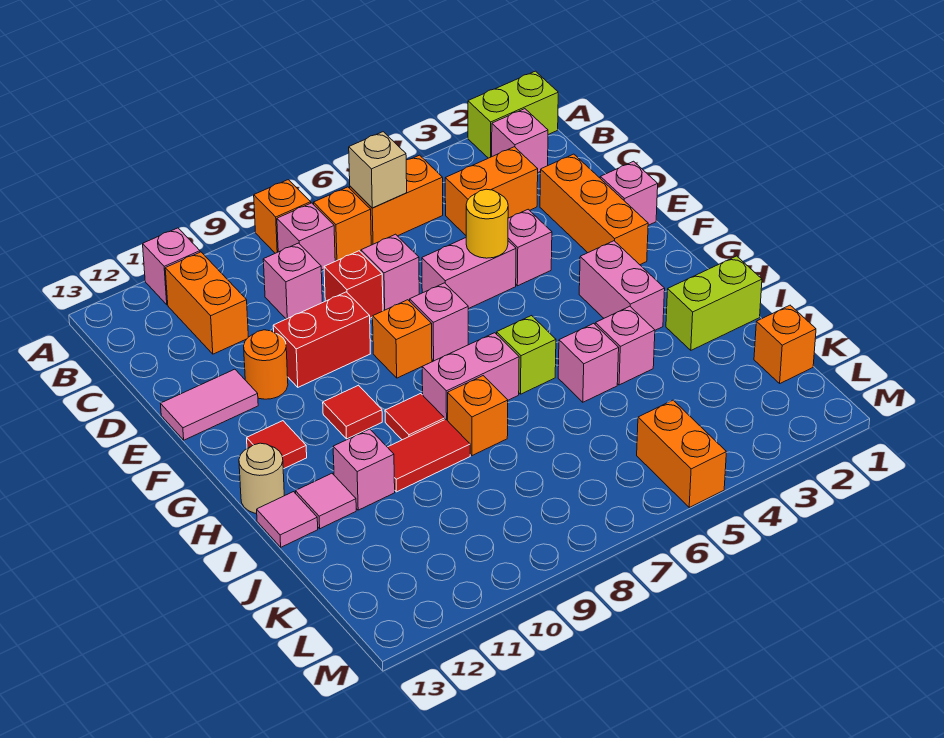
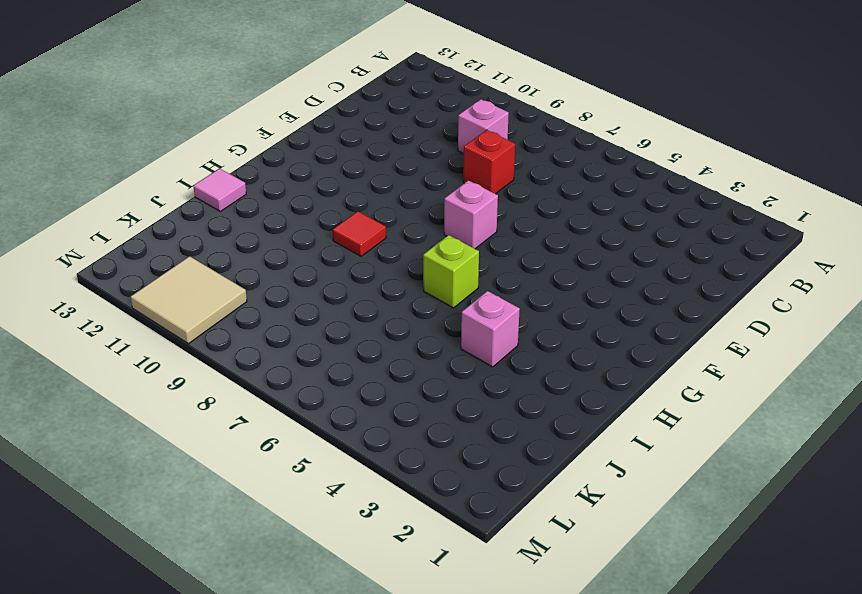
tan tile L10:M11 level 1 -> none
none -> lime brick A1:A2 level 1
none -> orange brick A8 level 1
none -> pink brick A11 level 1
none -> pink brick B2 level 1

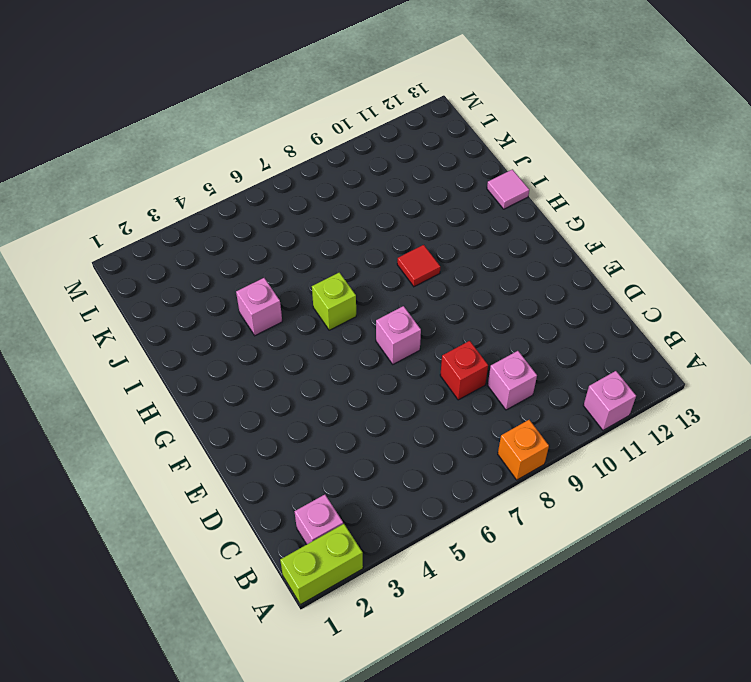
none -> orange brick B5:B6 level 1
none -> orange brick B7 level 1
none -> pink brick B8 level 1
none -> orange brick B11:C11 level 1

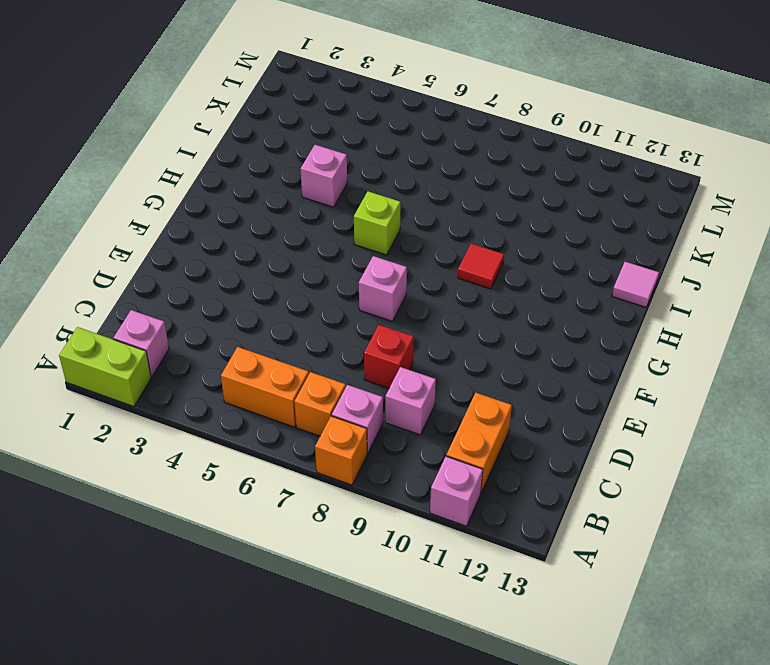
none -> orange brick C3:C4 level 1
none -> orange brick D2:F2 level 1
none -> pink brick D7 level 1
none -> pink brick E1 level 1

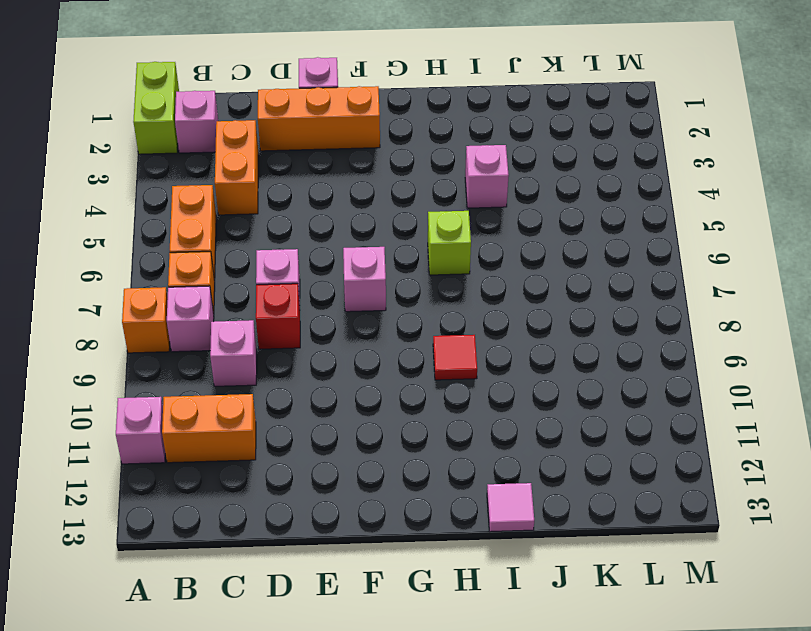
none -> pink brick E4 level 1
none -> pink brick E5:E6 level 1
none -> red brick E9:E10 level 1
none -> orange round brick E11 level 1

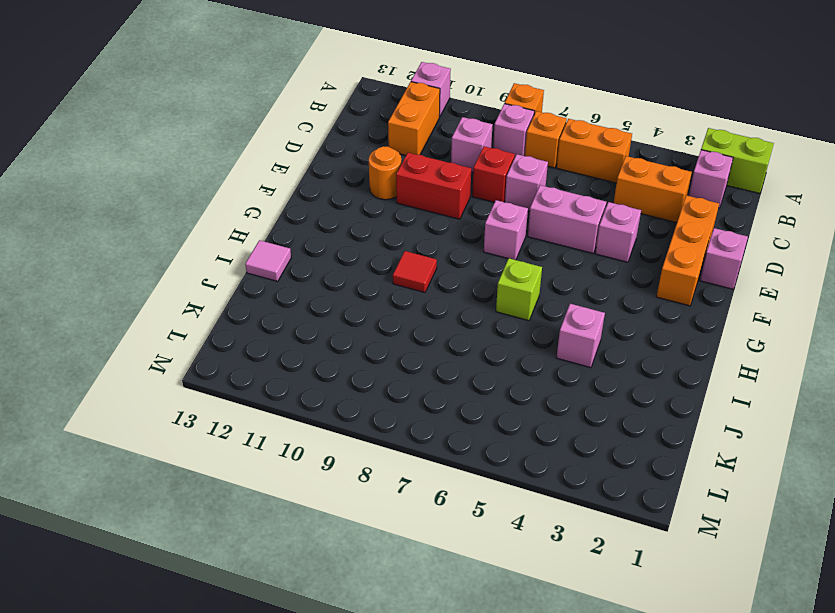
none -> pink tile E12:E13 level 1
none -> orange brick F8 level 1
none -> pink brick G3:H3 level 1
none -> red tile G10 level 1

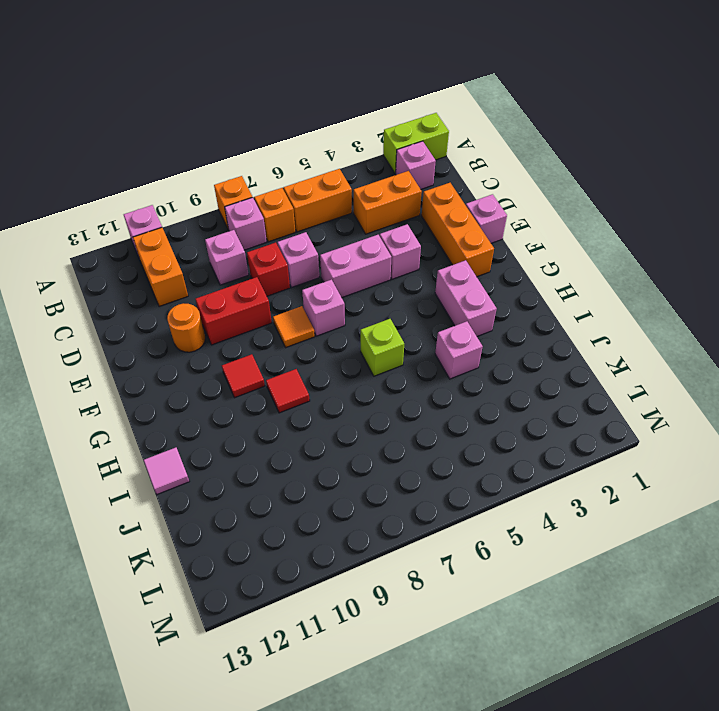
orange tile F8 level 1 -> orange brick F8 level 1
none -> pink tile E12:E13 level 1
none -> red tile G12 level 1
none -> pink brick H7:H8 level 1
none -> tan round brick H13 level 1

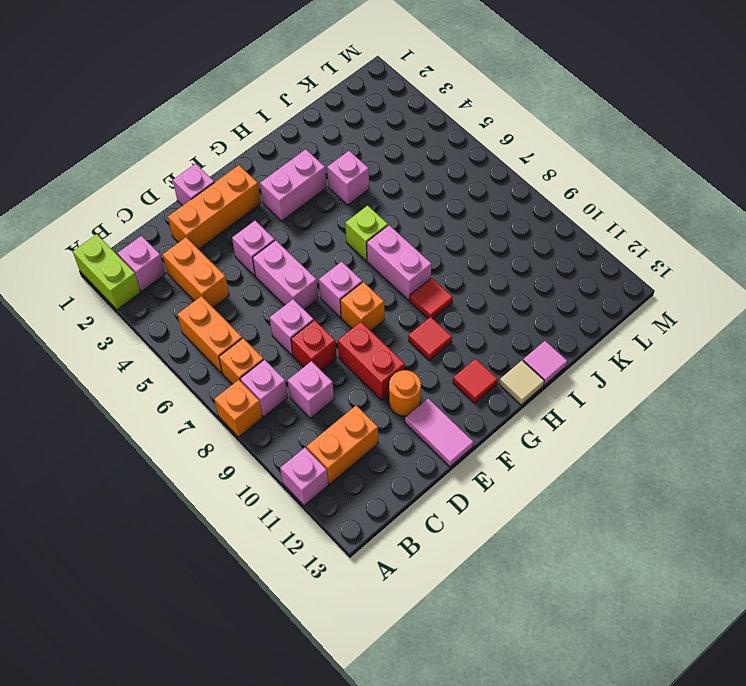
tan tile H13 level 1 -> tan round brick H13 level 1
none -> lime brick I1:I2 level 1
none -> pink brick I5 level 1
none -> orange brick I8 level 1
none -> red tile I9:I10 level 1

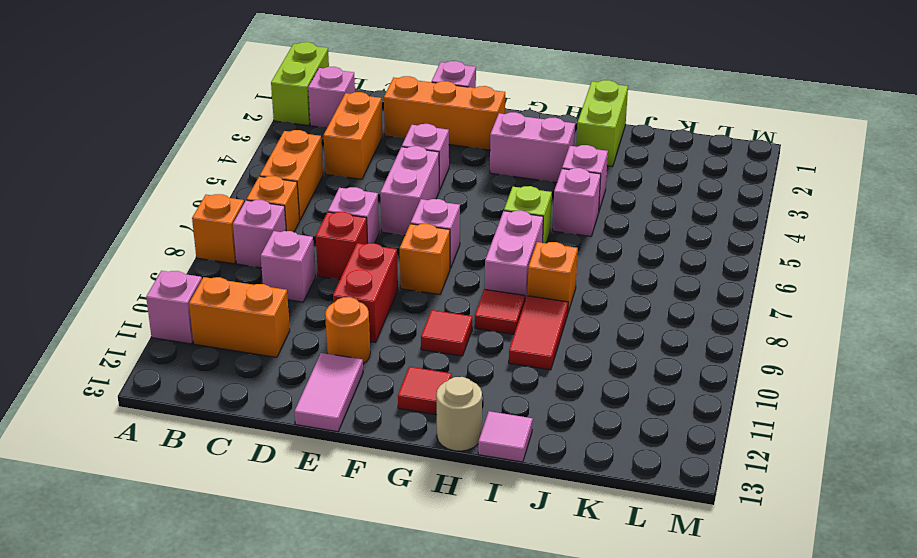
none -> pink brick I11 level 1
none -> pink tile I12 level 1
none -> orange brick K1 level 1
none -> orange brick L5:M5 level 1

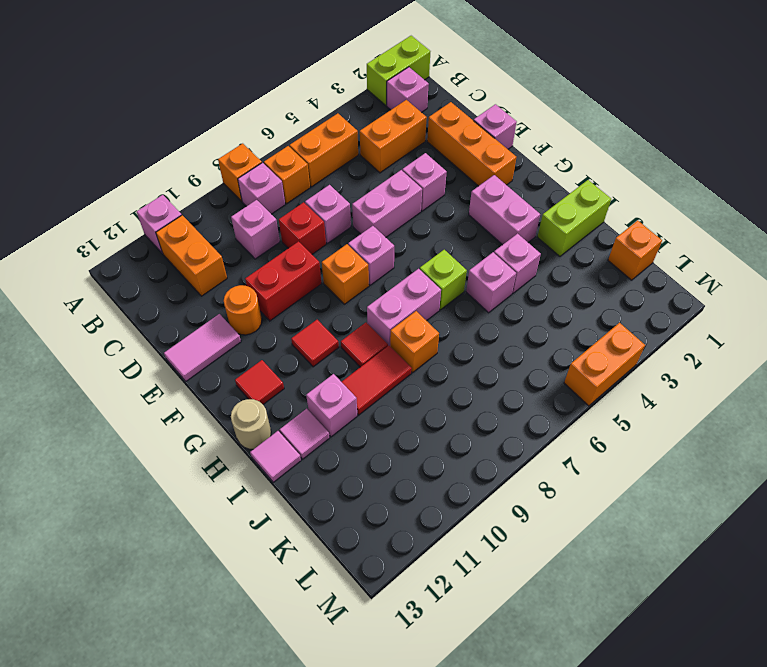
orange brick M4:M5 level 1 -> orange brick L5:M5 level 1
none -> tan brick B6 level 2
none -> yellow round brick E5 level 2

